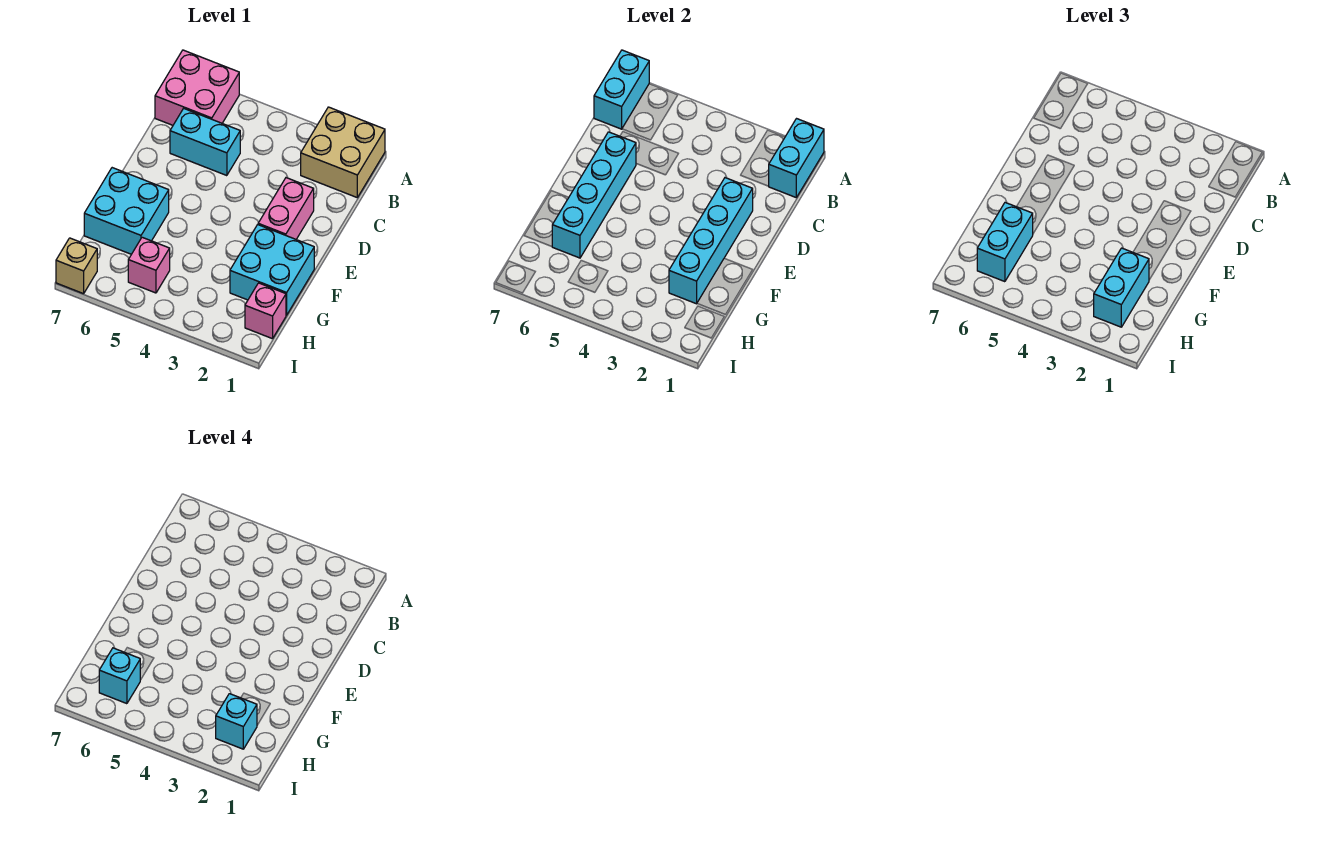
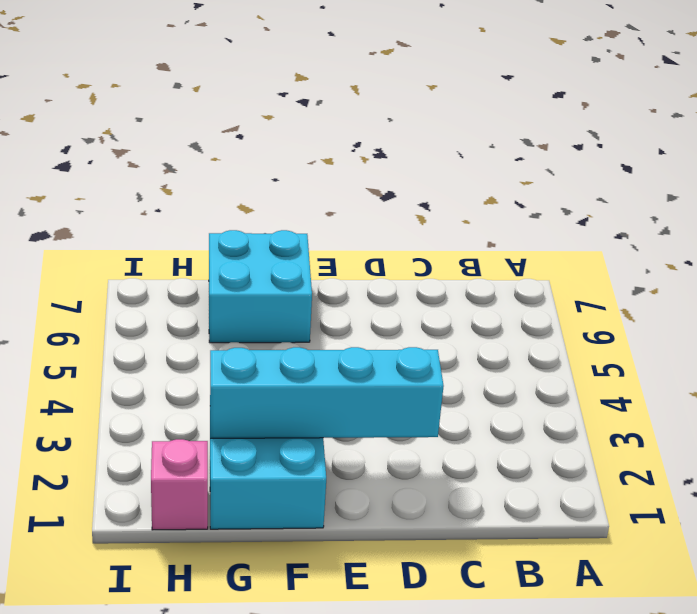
none -> tan brick A1:B2 level 1
none -> pink brick A6:B7 level 1
none -> cyan brick C5:C6 level 1

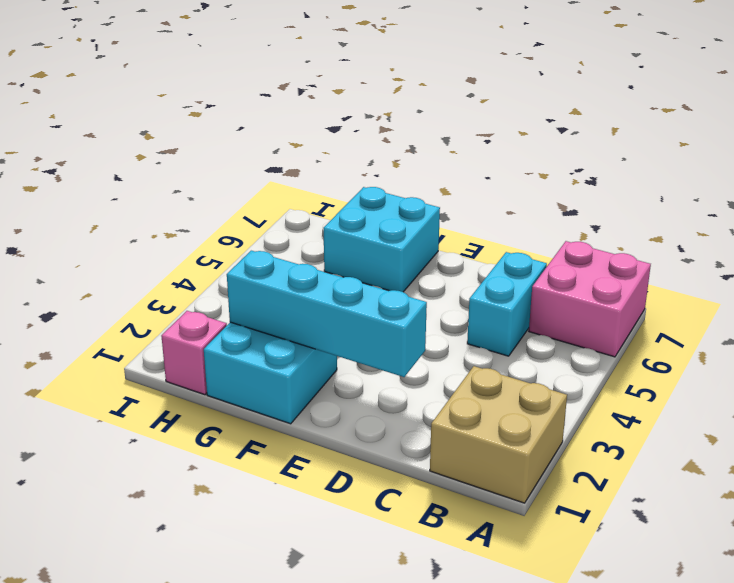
none -> pink brick D2:E2 level 1
none -> pink brick H5 level 1
none -> tan brick I7 level 1

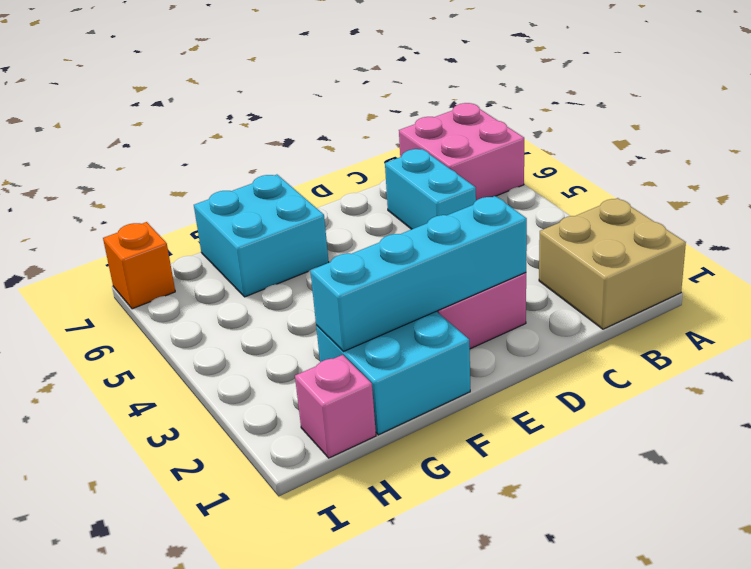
orange brick I7 level 1 -> tan brick I7 level 1
none -> pink brick H5 level 1
none -> cyan brick A1:B1 level 2
none -> cyan brick A7:B7 level 2

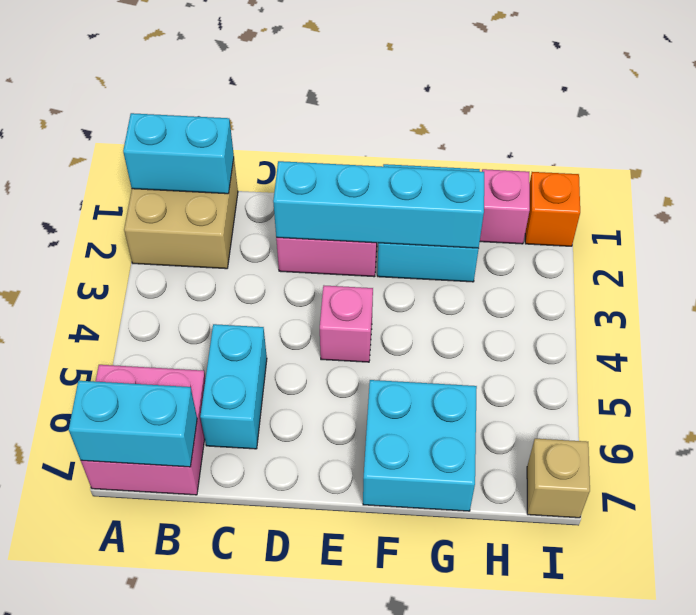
pink brick E4 level 1 -> pink brick H5 level 1
orange brick I1 level 1 -> none
none -> cyan brick D6:G6 level 2
none -> cyan brick G2:H2 level 3
none -> cyan brick G6:H6 level 3

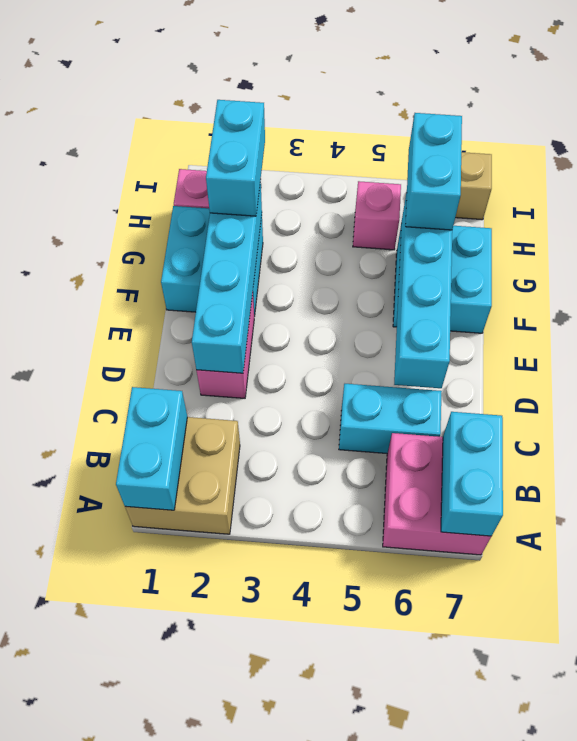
none -> cyan brick H2 level 4
none -> cyan brick H6 level 4

